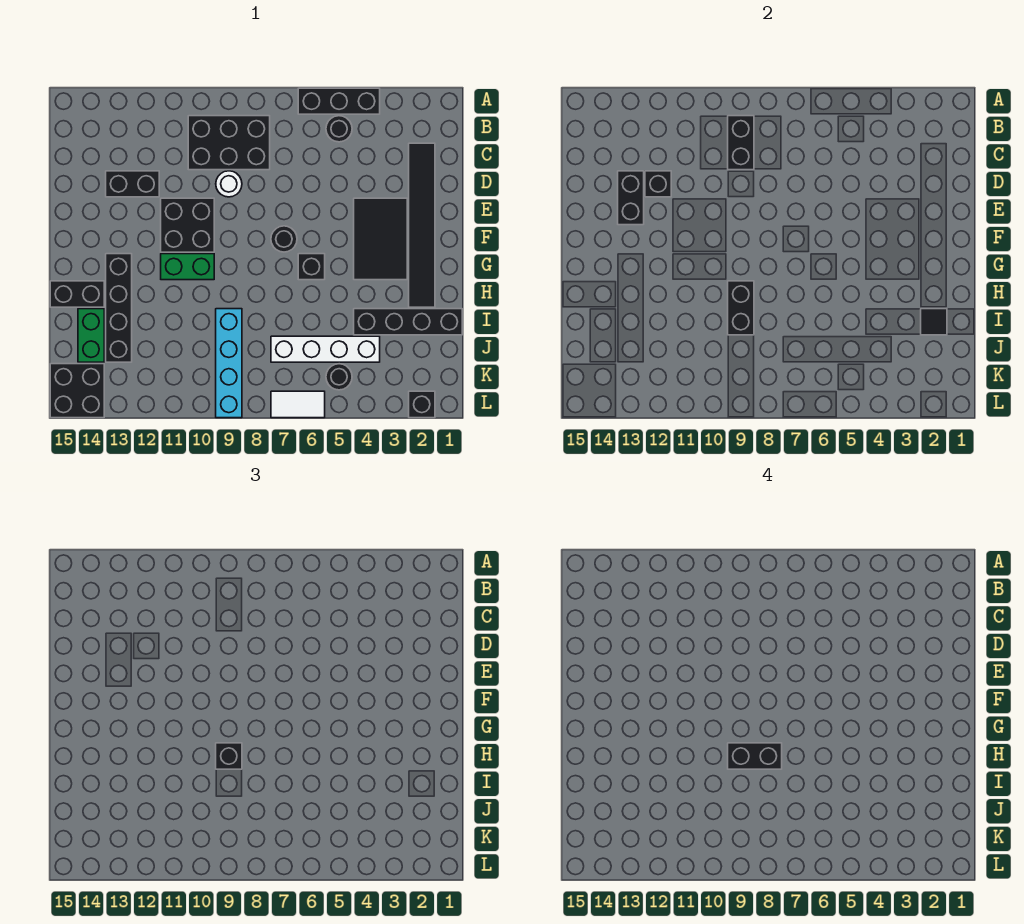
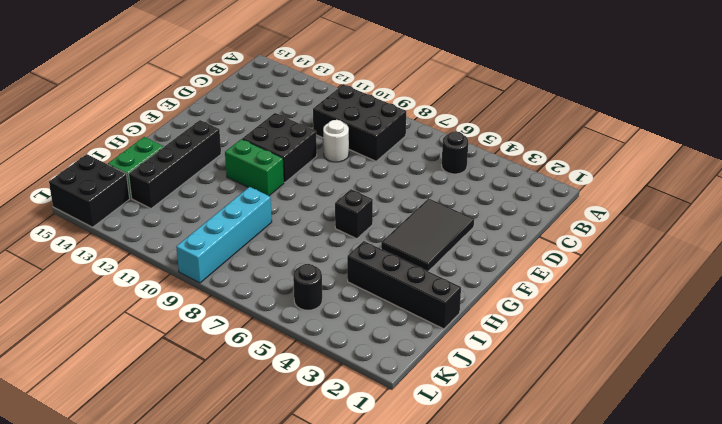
none -> black brick A4:A6 level 1
none -> black tile C2:H2 level 1
none -> black brick D12:D13 level 1

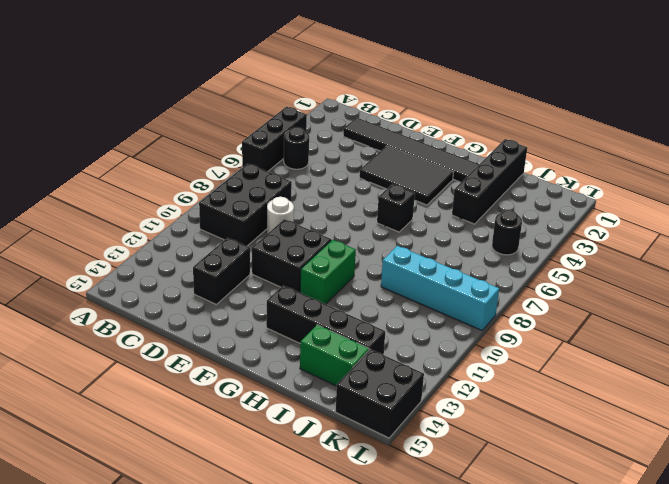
none -> black round brick F7 level 1
none -> black brick H14:H15 level 1
none -> white brick J4:J7 level 1

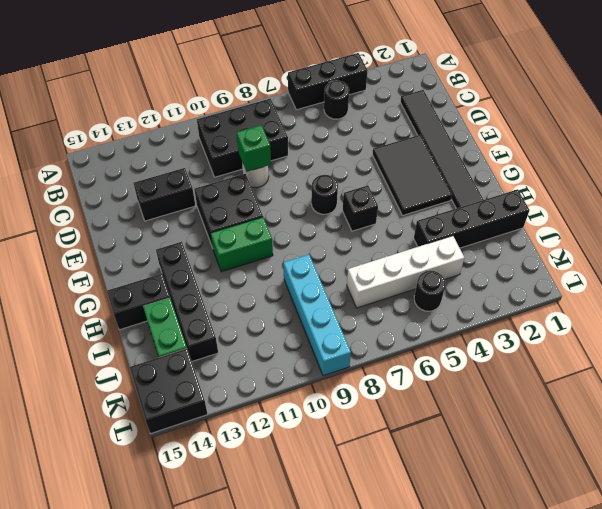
green brick D9 level 2 -> none
none -> black brick L2 level 1
none -> white tile L6:L7 level 1
none -> black brick B9:C9 level 2

